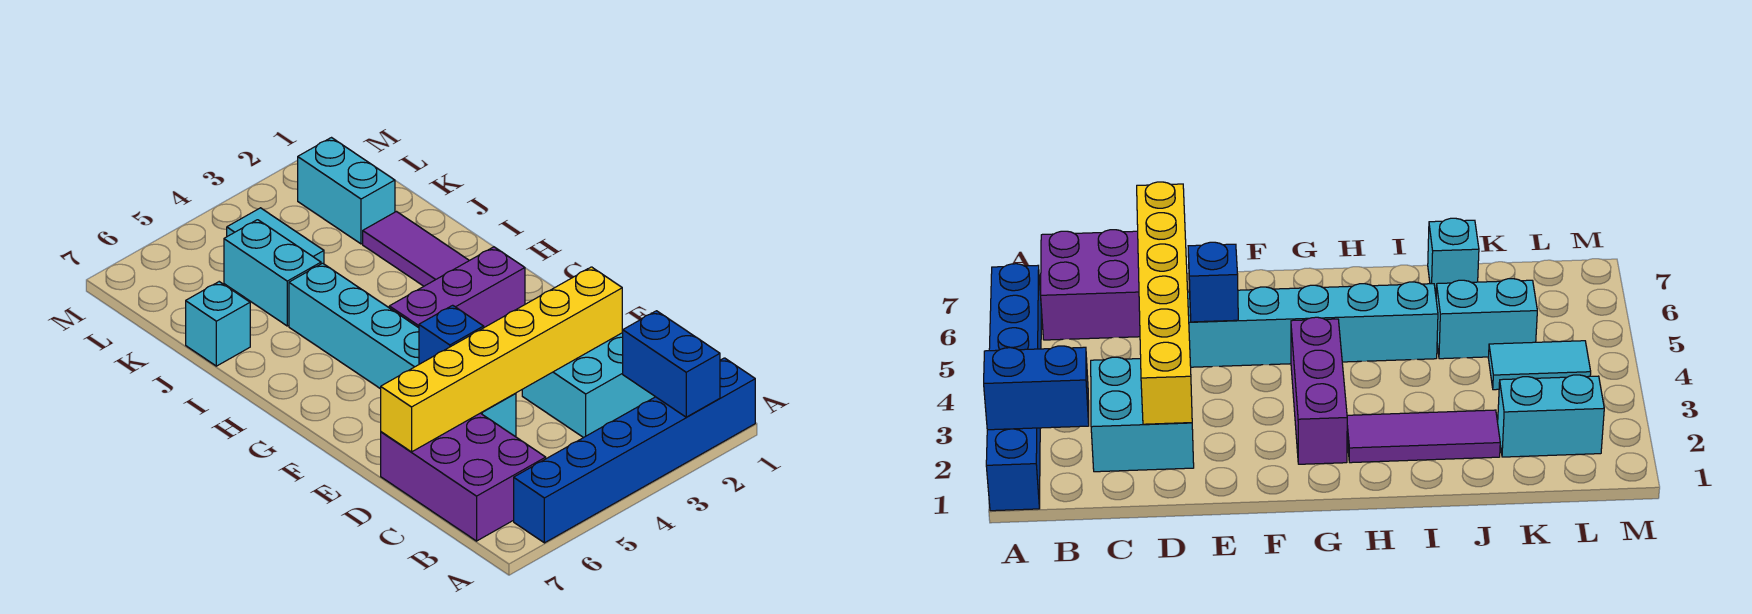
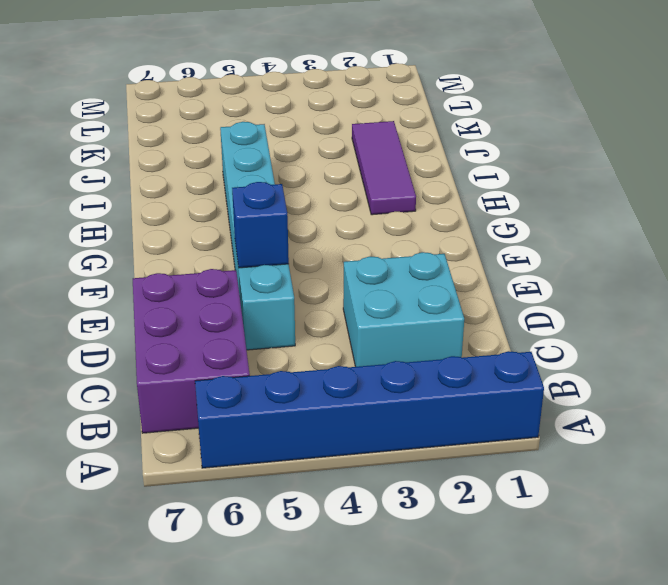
none -> purple brick G2:G4 level 1
none -> cyan brick J5:K5 level 1
none -> cyan brick J7 level 1

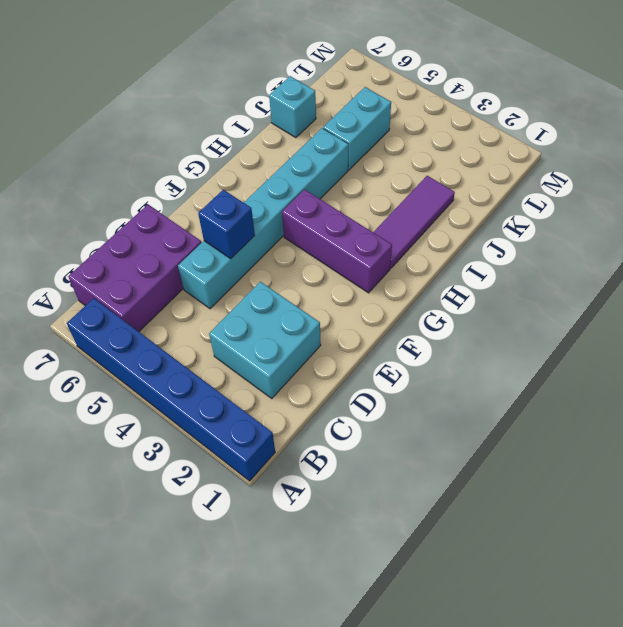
none -> cyan brick K2:L2 level 1
none -> cyan tile K4:L4 level 1
none -> blue brick A2:B2 level 2

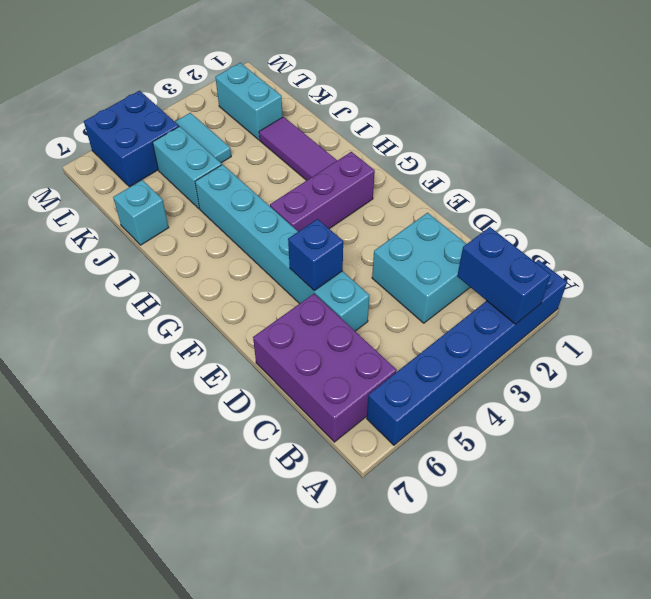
blue brick L5:M6 level 1 -> none
none -> yellow brick D2:D7 level 2

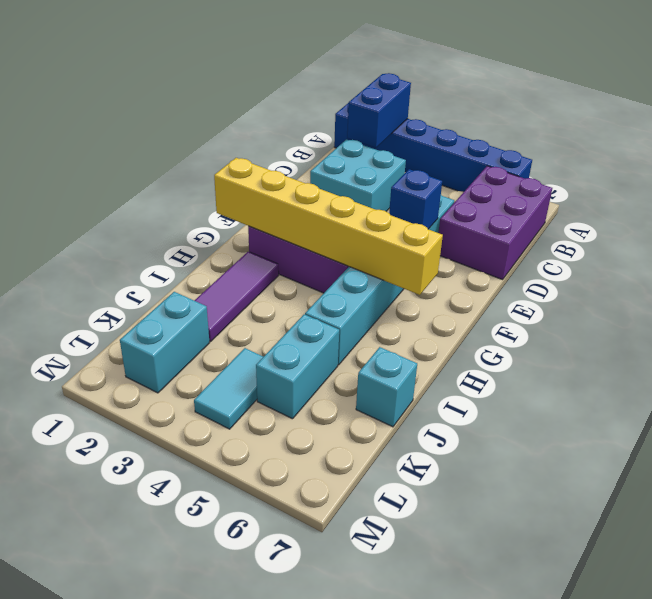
yellow brick G1:G6 level 2 -> yellow brick D2:D7 level 2

